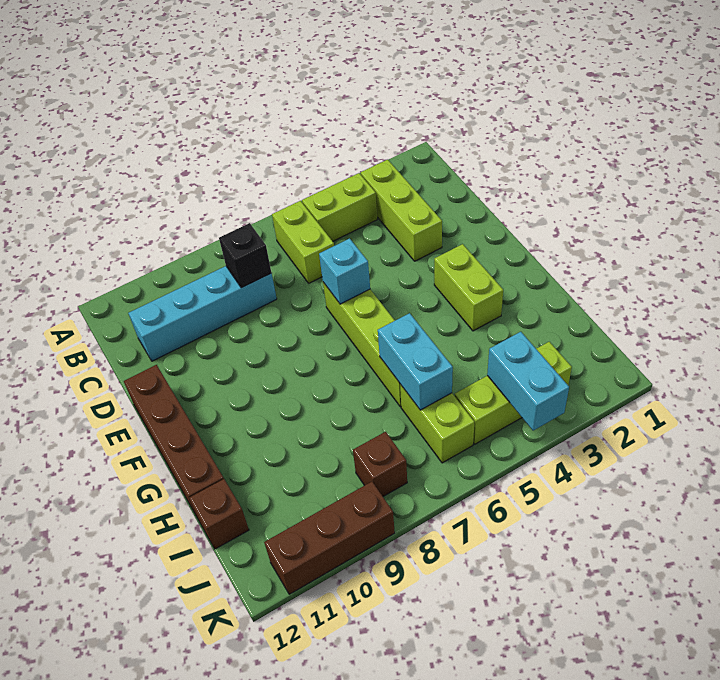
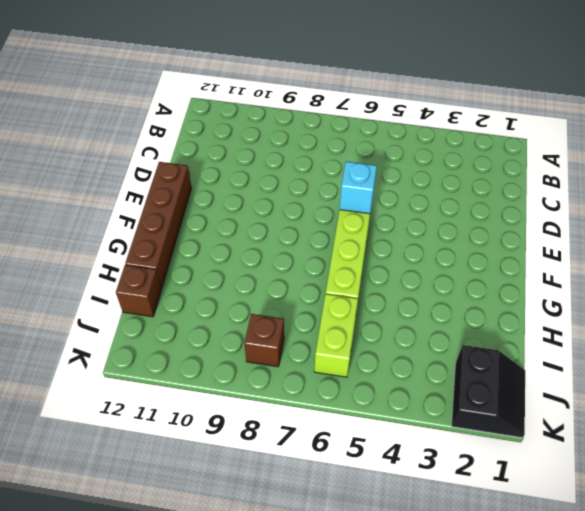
black slope J1:K2 level 1 top 2 -> none
none -> lime brick B3:D3 level 1
none -> lime brick B4:B5 level 1
none -> lime brick B6:C6 level 1

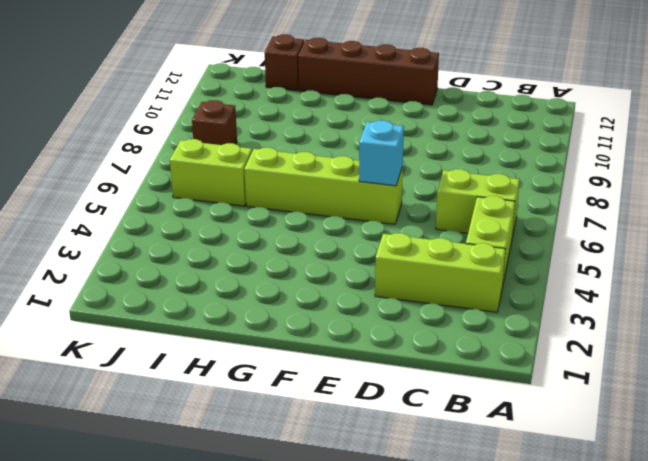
none -> cyan brick C8:C11 level 1
none -> lime brick F3:G3 level 1
none -> lime brick J3:J5 level 1

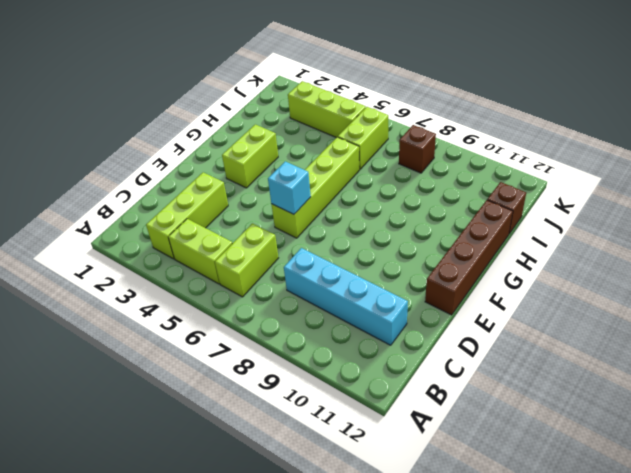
none -> brown brick K9:K11 level 1
none -> black brick C8 level 2
none -> cyan brick H6:I6 level 2

